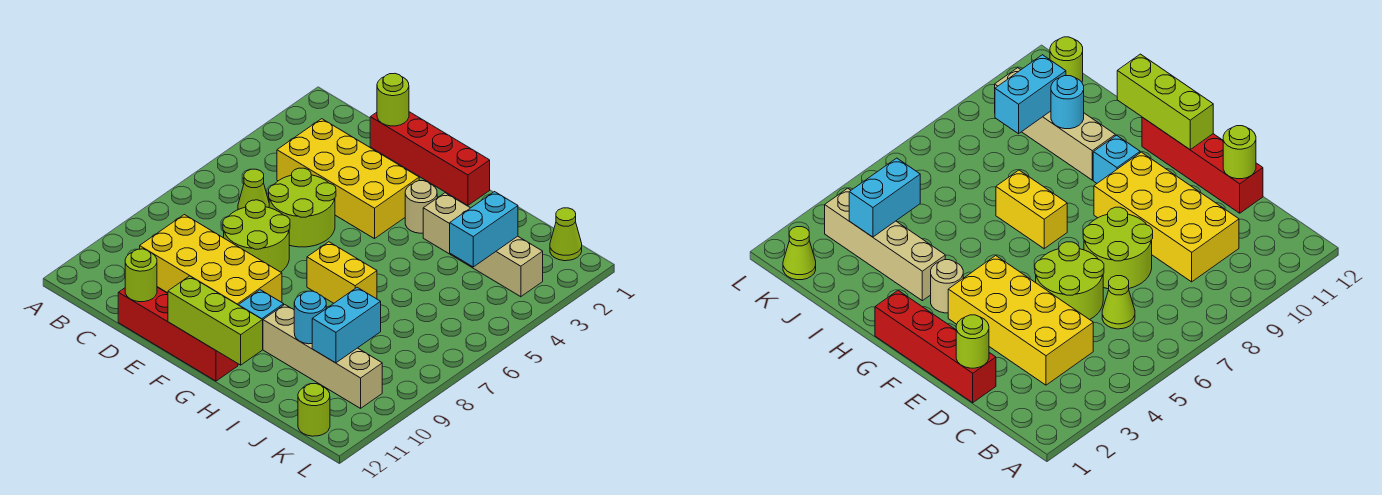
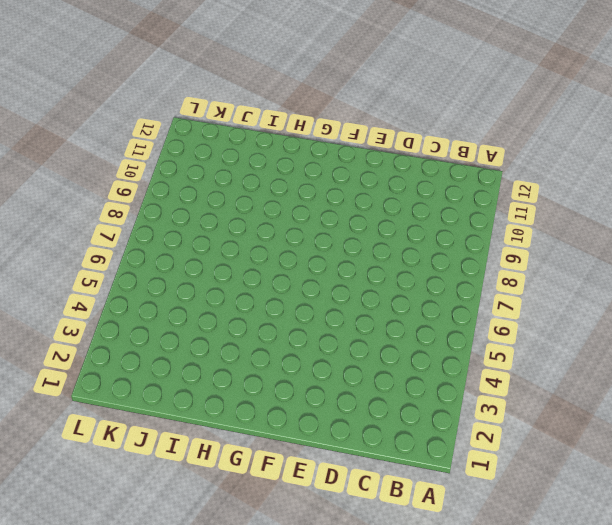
none -> yellow brick C3:F4 level 1
none -> lime cone C6 level 1
none -> yellow brick C9:F10 level 1

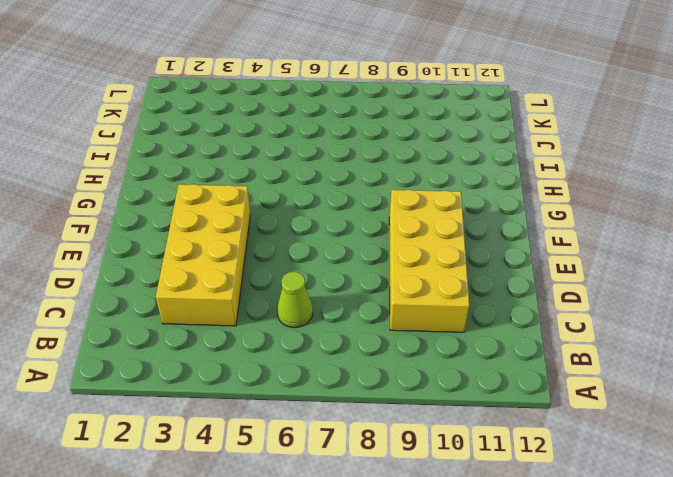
none -> red brick D1:G1 level 1
none -> lime round brick D5:E6 level 1
none -> lime round brick D7:E8 level 1

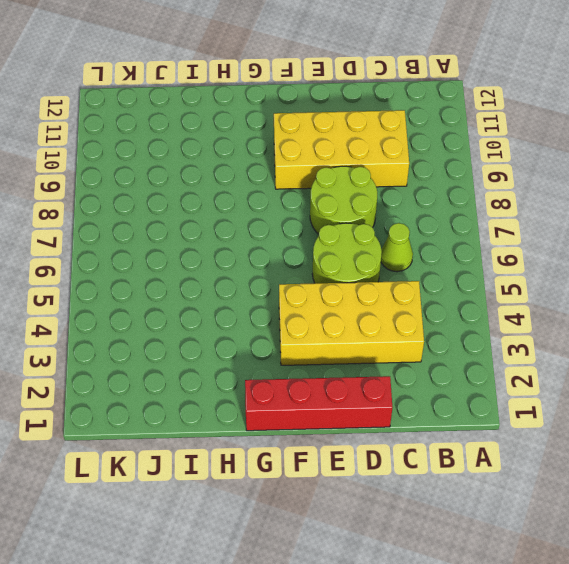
none -> red brick D12:G12 level 1
none -> tan round brick G3 level 1
none -> yellow brick G7:H7 level 1

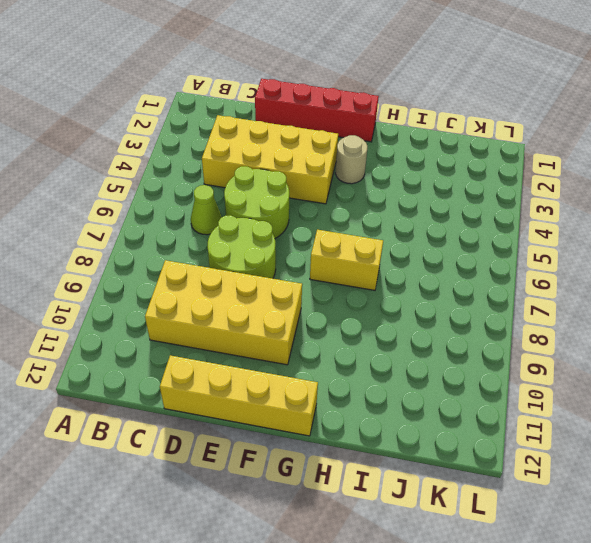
yellow brick D12:G12 level 1 -> red brick D12:G12 level 1
none -> cyan brick G10 level 1
none -> tan brick H3:K3 level 1
none -> tan brick H10:K10 level 1

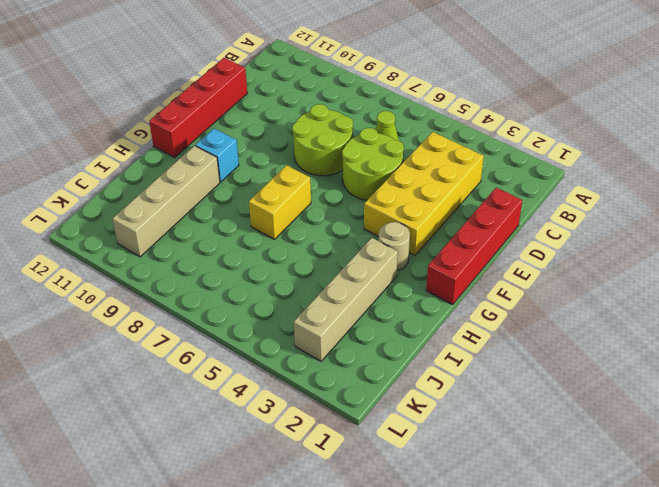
none -> yellow brick C9:F10 level 1
none -> lime cone K1 level 1
none -> lime round brick K12 level 1

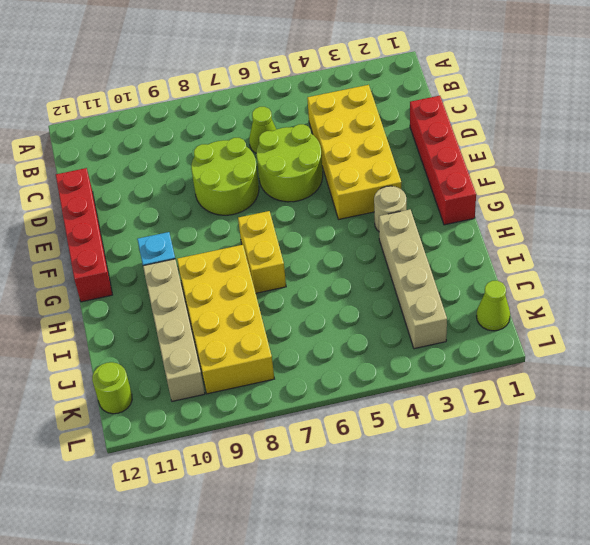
yellow brick H8:K9 level 1 -> yellow brick C9:F10 level 1
none -> lime round brick D1 level 2
none -> lime round brick D12 level 2
none -> lime brick F12:H12 level 2

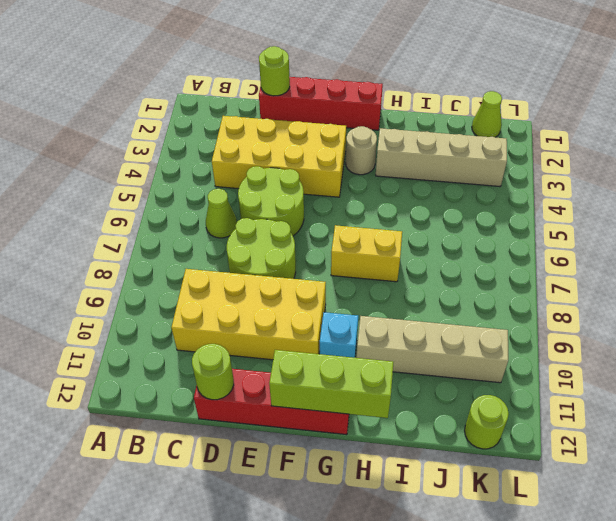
none -> cyan round brick I10 level 2
none -> cyan brick J3:J4 level 2
none -> cyan brick J9:J10 level 2

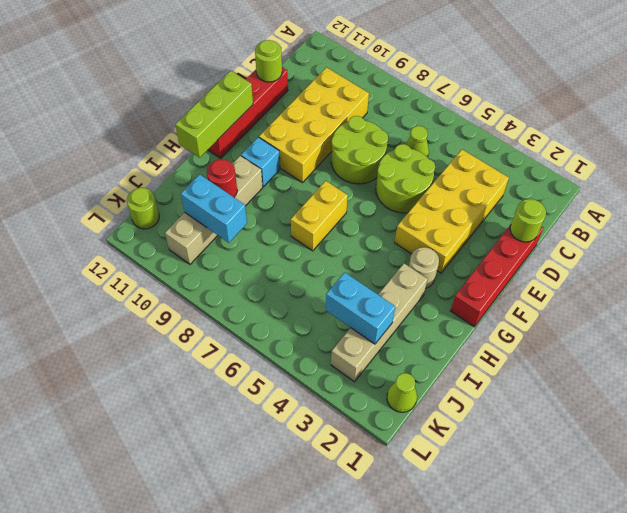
red round brick I10 level 2 -> cyan round brick I10 level 2

